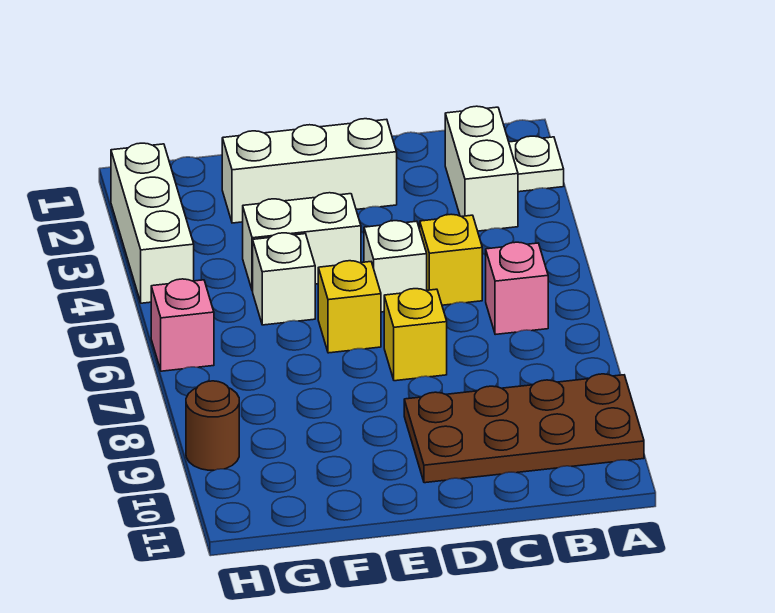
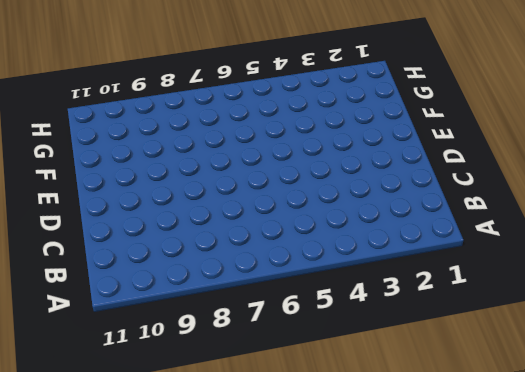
none -> white plate A2 level 1
none -> brown plate A9:D10 level 1
none -> white brick B2:B3 level 1

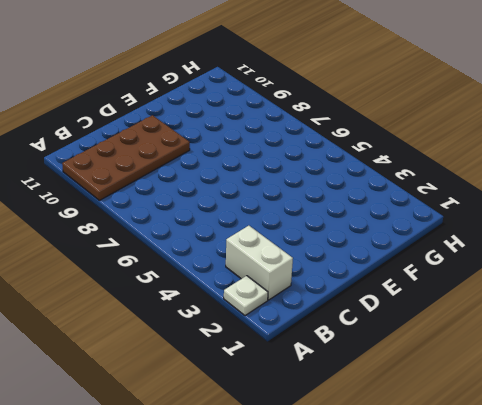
none -> pink brick B6 level 1
none -> yellow brick C5 level 1
none -> white brick D2:F2 level 1

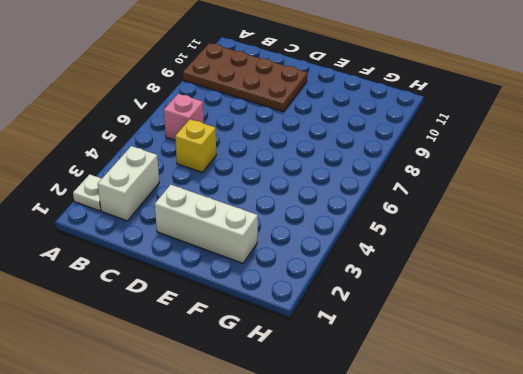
none -> white brick D5 level 1
none -> yellow brick D7 level 1
none -> white brick E4:F4 level 1

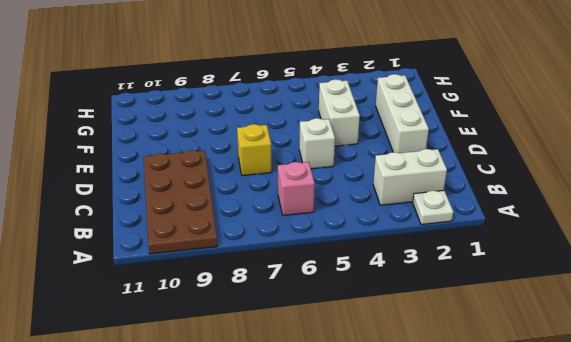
none -> yellow brick C5 level 1
none -> yellow brick E6 level 1
none -> white brick F5 level 1

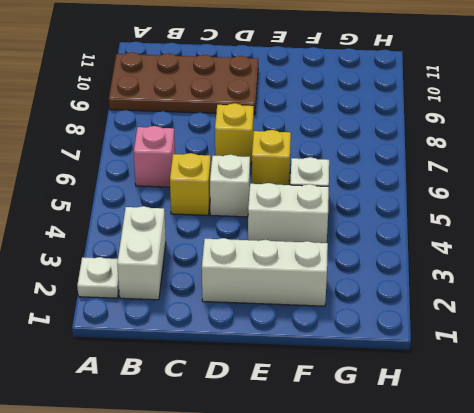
none -> white brick H2:H4 level 1
none -> pink brick H6 level 1
none -> brown round brick H9 level 1

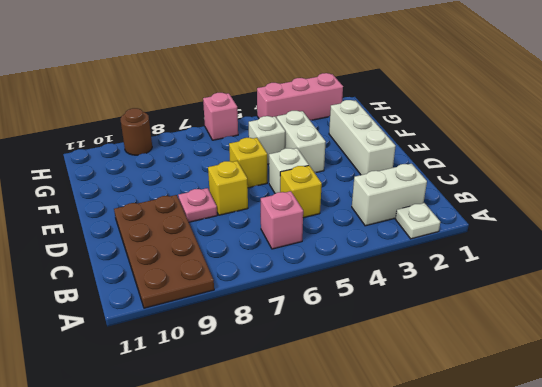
pink plate D8 level 1 -> none
pink brick H2:H4 level 1 -> white brick H2:H4 level 1

